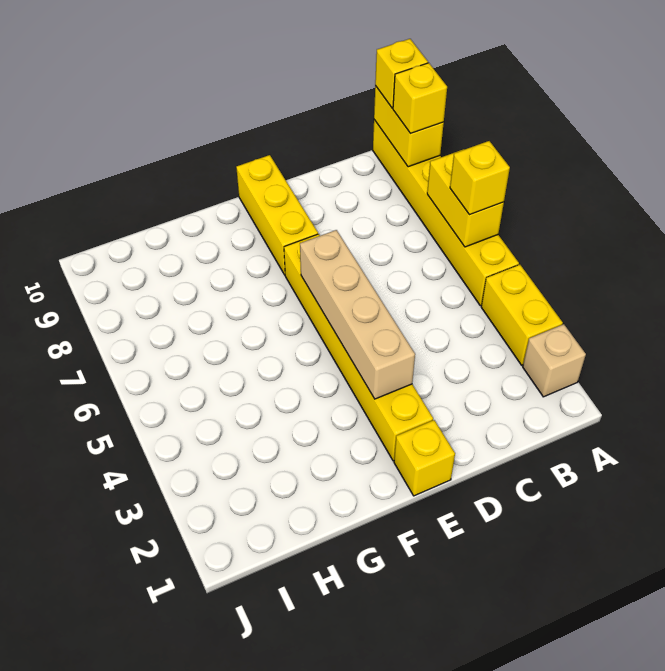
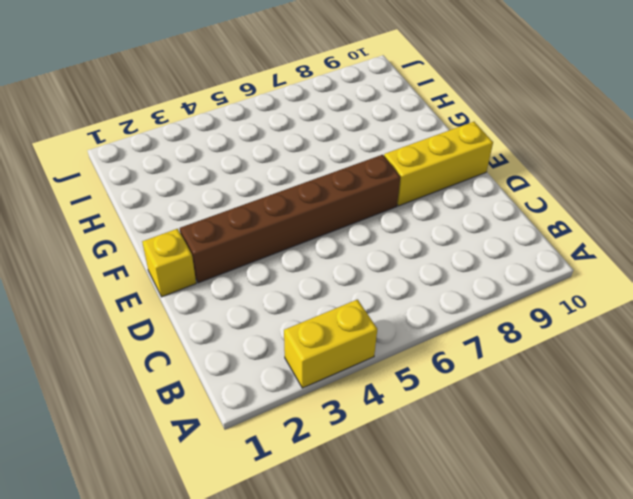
brown brick E2:E7 level 1 -> yellow brick E2:E7 level 1
none -> tan brick A2 level 1
none -> yellow brick A5:A10 level 1
none -> yellow brick A6:A7 level 2

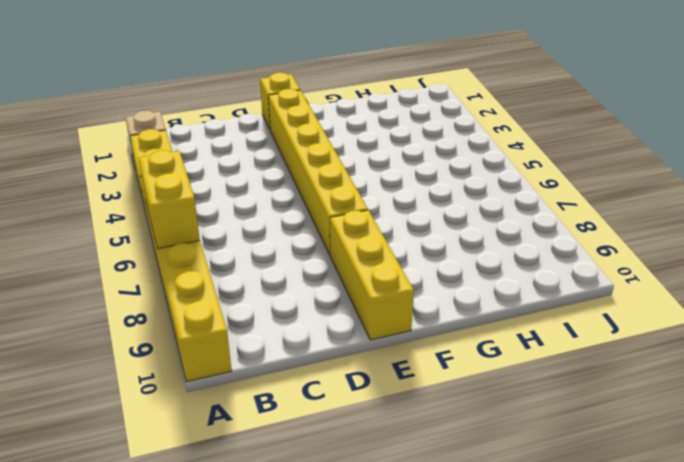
none -> yellow brick A9:A10 level 2
none -> tan brick E3:E6 level 2
none -> yellow brick A6 level 3

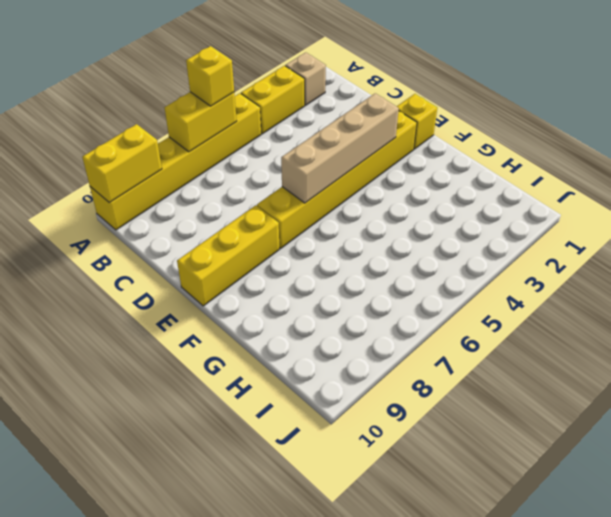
none -> yellow brick A9 level 3
none -> yellow brick A10 level 3

